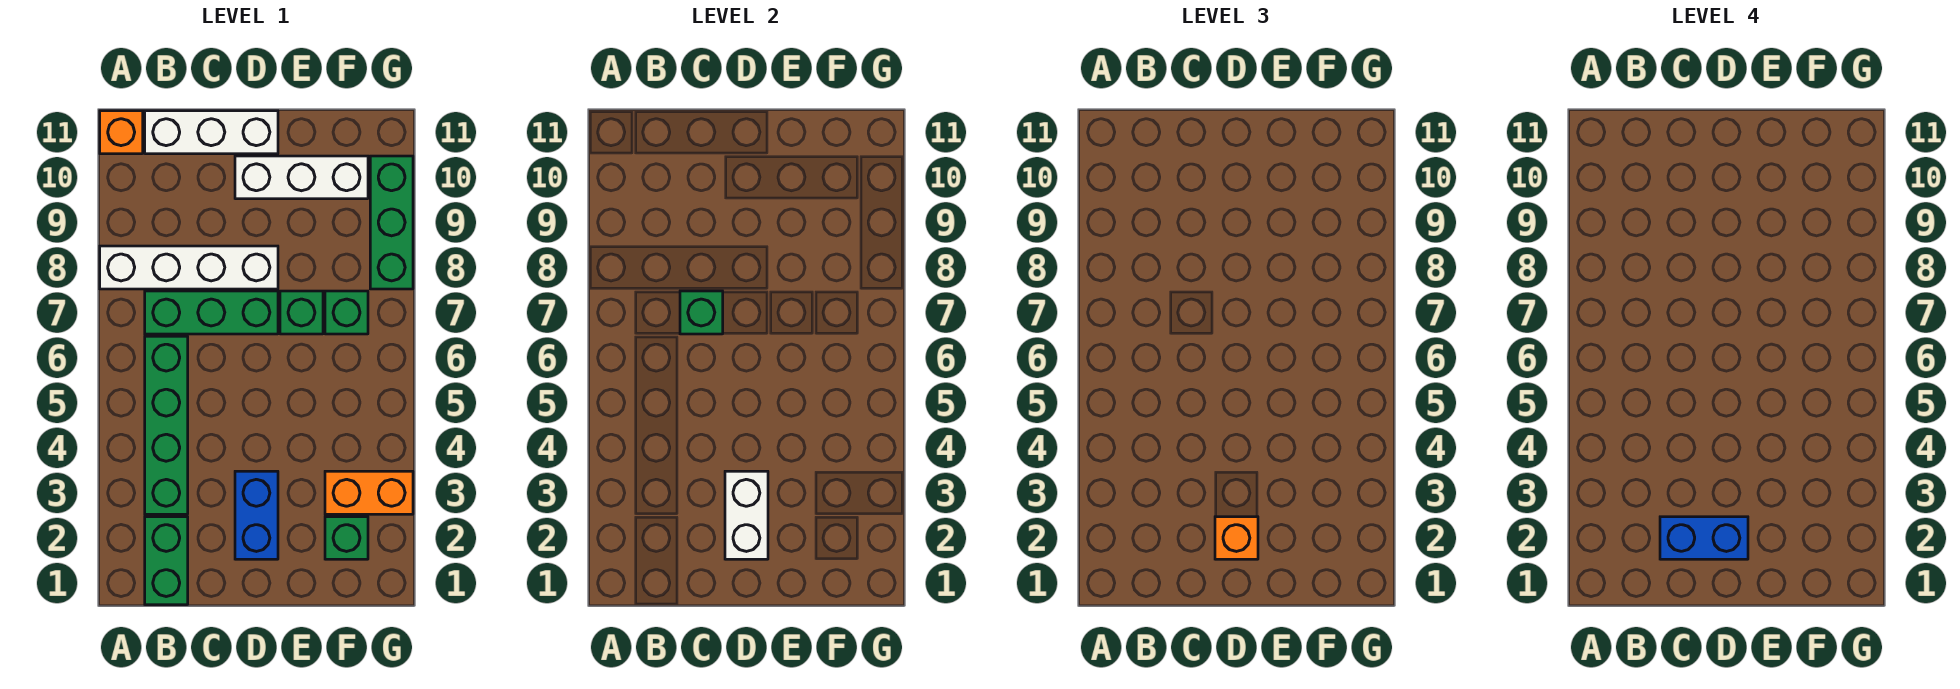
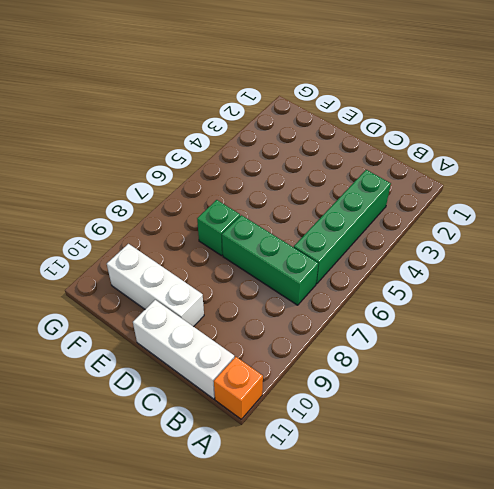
none -> white brick A8:D8 level 1
none -> green brick B1:B2 level 1
none -> blue brick D2:D3 level 1

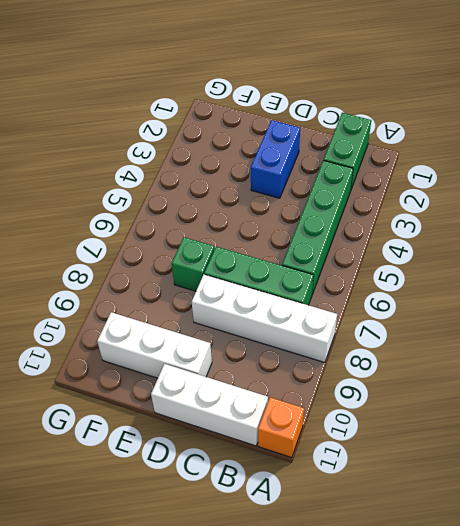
none -> green brick F2 level 1
none -> orange brick F3:G3 level 1
none -> green brick F7 level 1

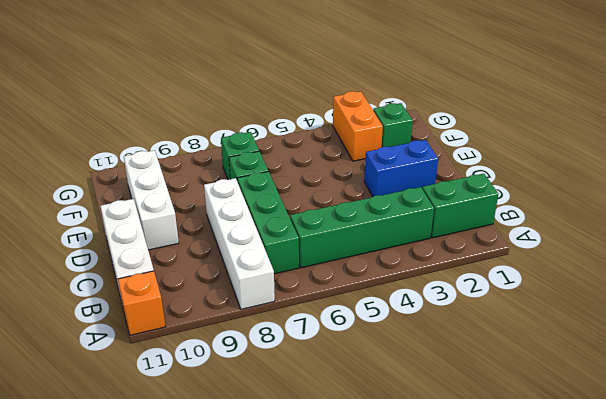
none -> green brick G8:G10 level 1
none -> green brick C7 level 2
none -> white brick D2:D3 level 2

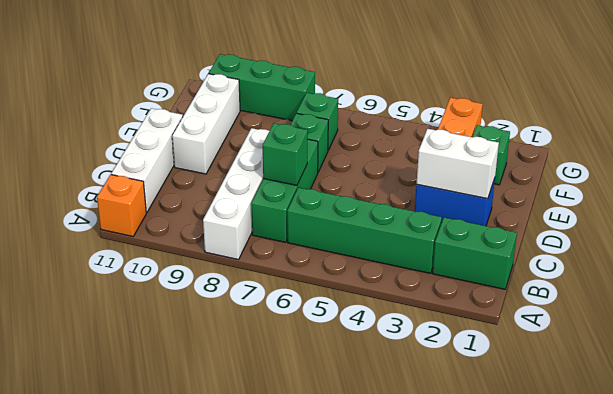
none -> orange brick D2 level 3
none -> blue brick C2:D2 level 4

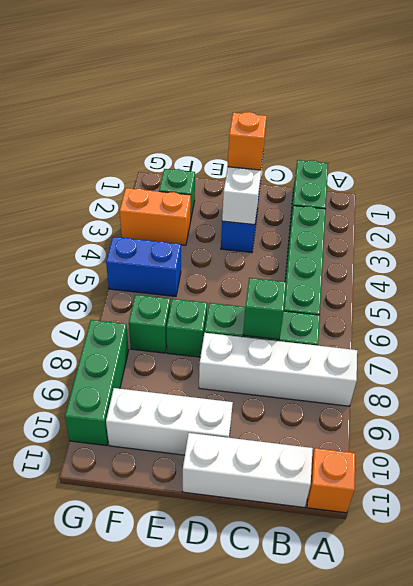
blue brick F5:G5 level 1 -> blue brick C2:D2 level 4

